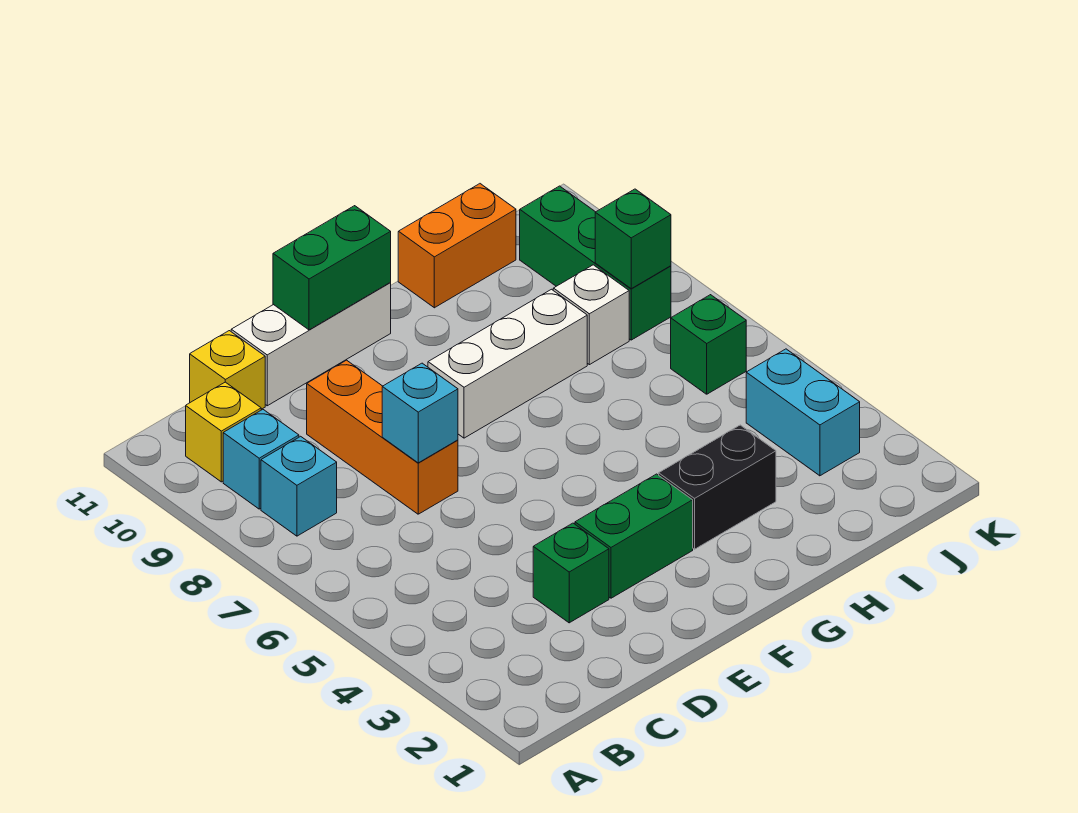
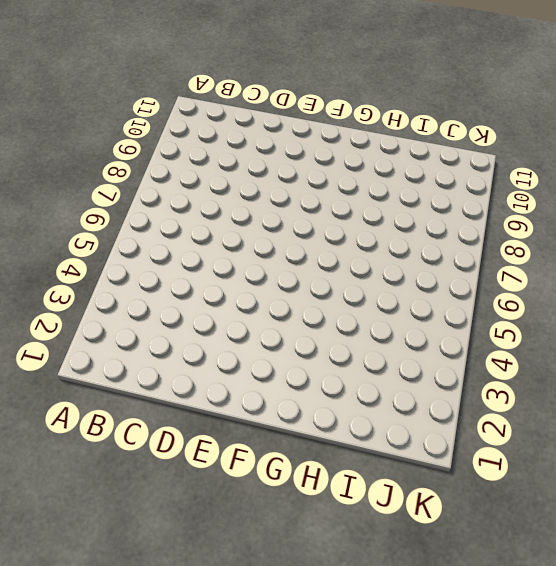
none -> cyan brick B8 level 1
none -> cyan brick B9 level 1
none -> yellow brick B10 level 1

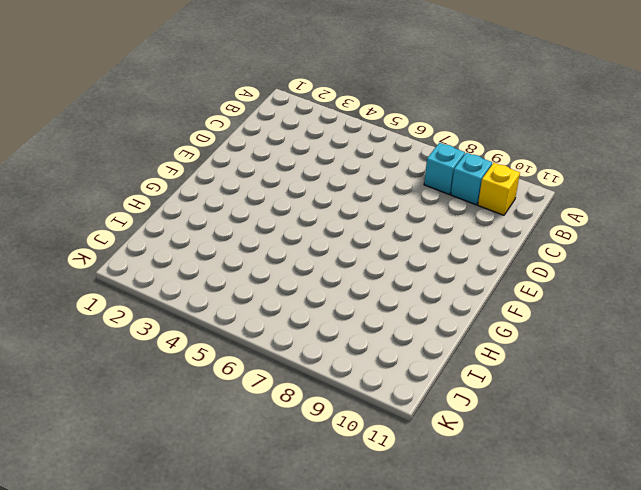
none -> yellow brick C11 level 1
none -> green brick D3 level 1
none -> orange brick D7:D9 level 1

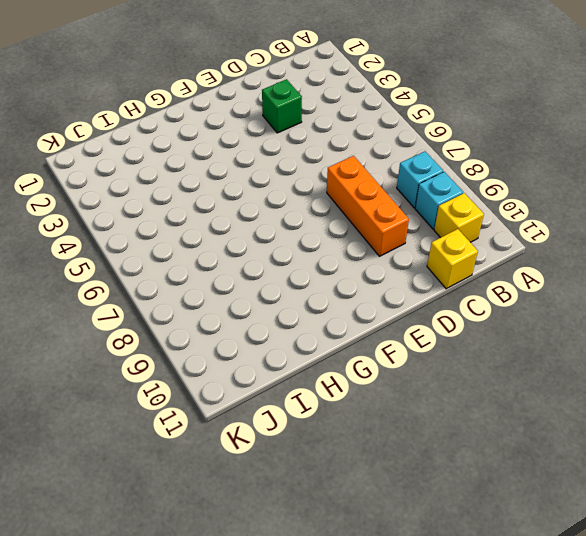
none -> white brick D11:F11 level 1
none -> green brick E3:F3 level 1
none -> white brick F8:H8 level 1

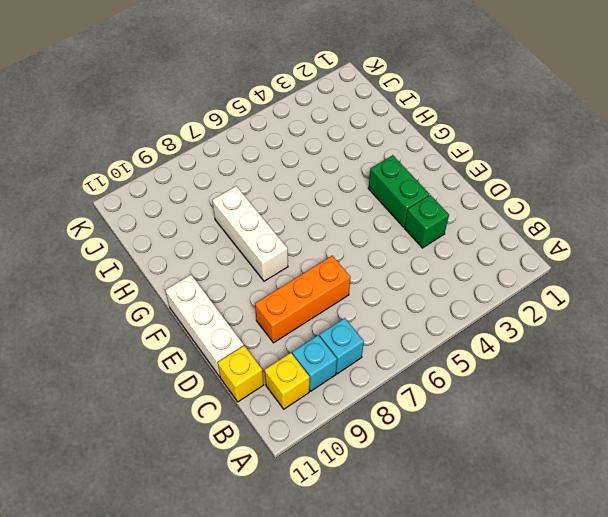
none -> black brick G3:H3 level 1
none -> orange brick H11:I11 level 1
none -> white brick I8 level 1

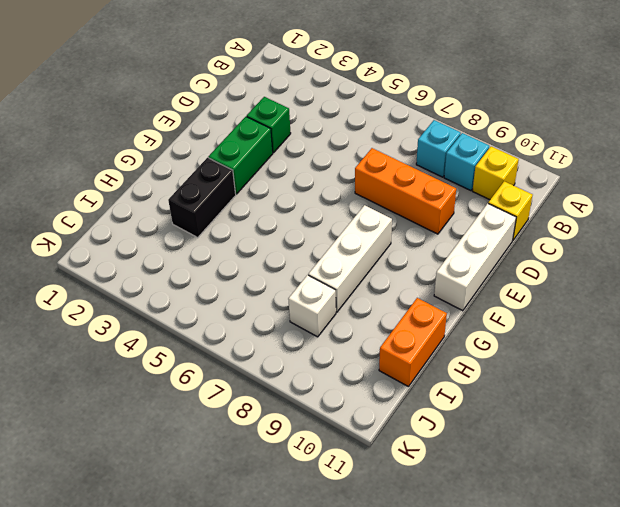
none -> cyan brick J3:J4 level 1
none -> green brick J6 level 1
none -> green brick J8:J10 level 1

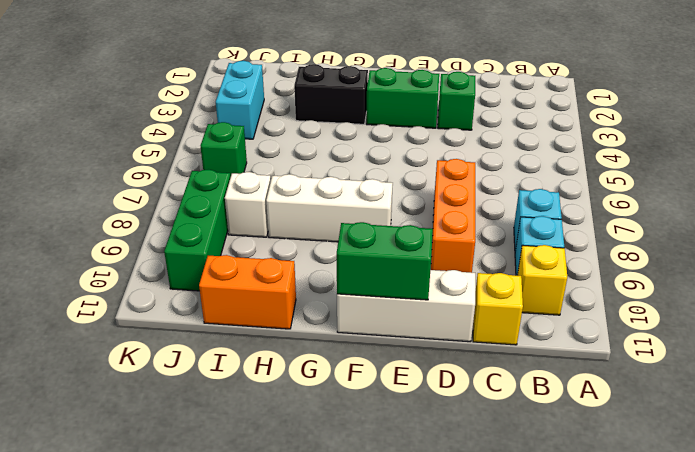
none -> cyan brick D7 level 2
none -> green brick J8 level 2

